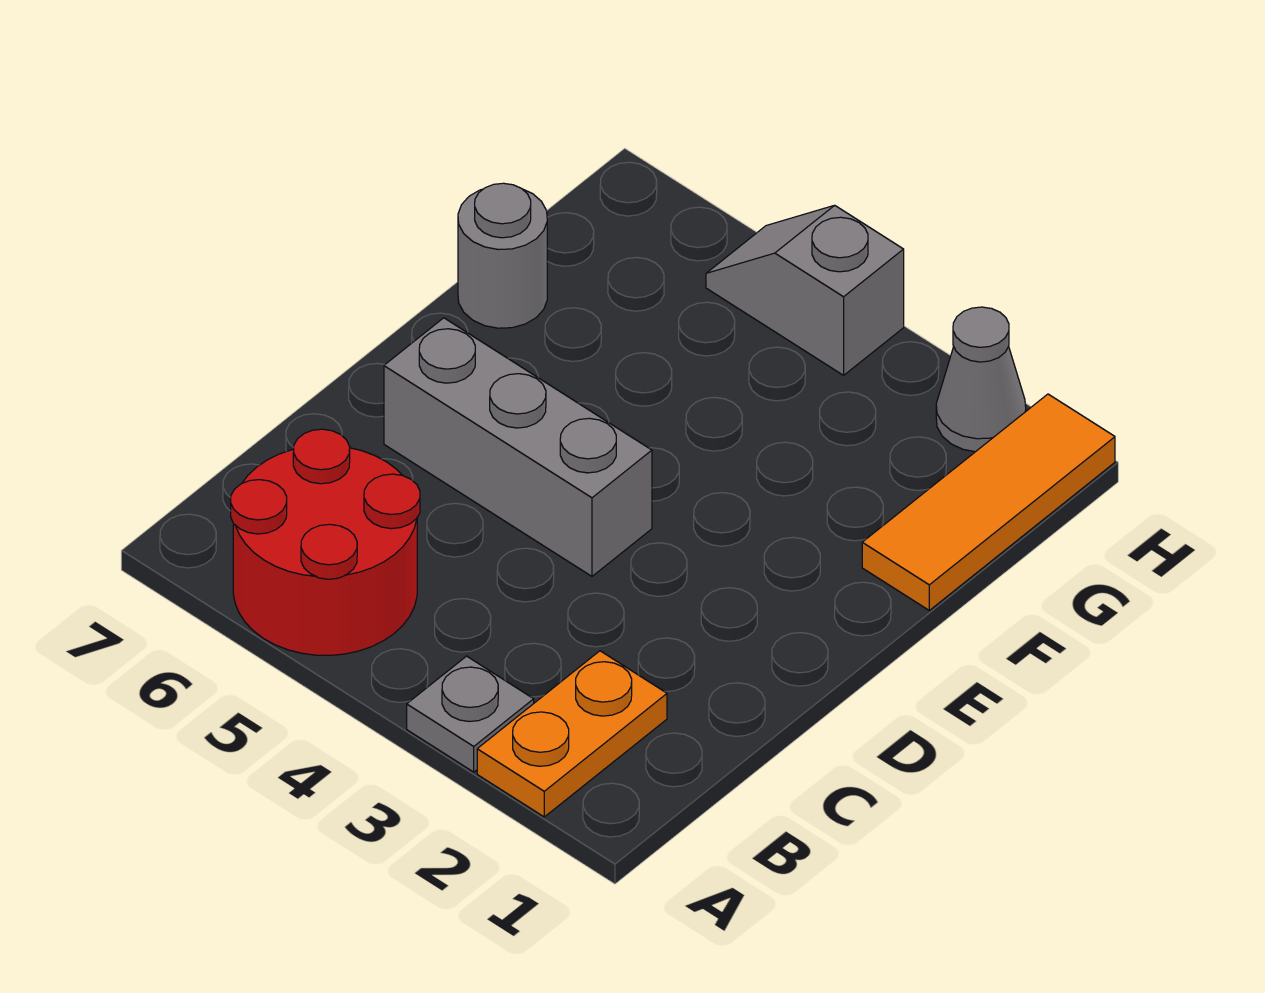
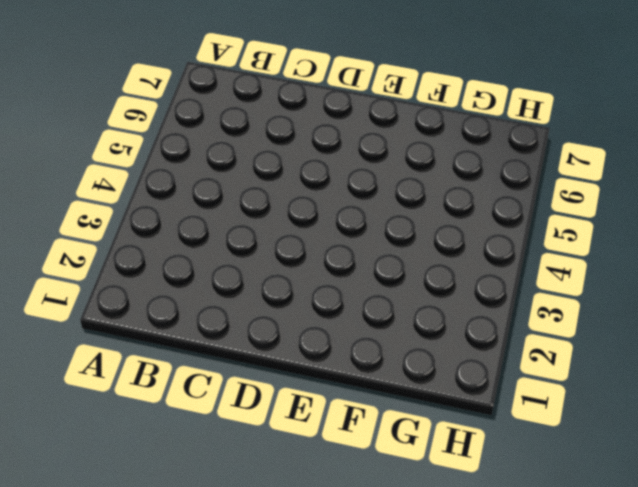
none -> orange plate A2:B2 level 1
none -> grey plate A3 level 1

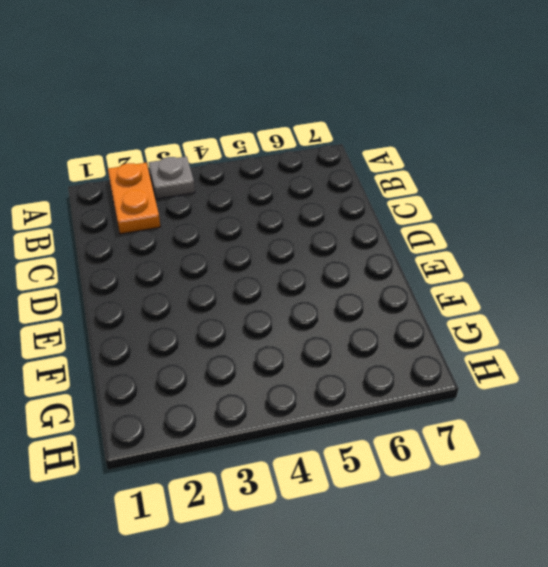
none -> red round brick A5:B6 level 1
none -> grey brick D4:D6 level 1

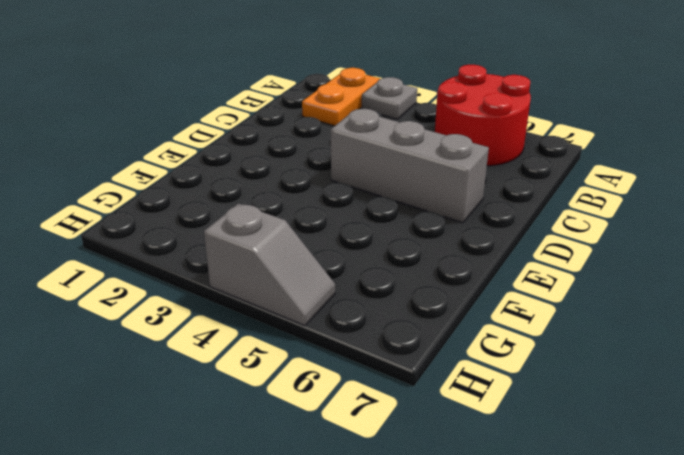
none -> orange tile F1:H1 level 1
none -> grey round brick F7 level 1

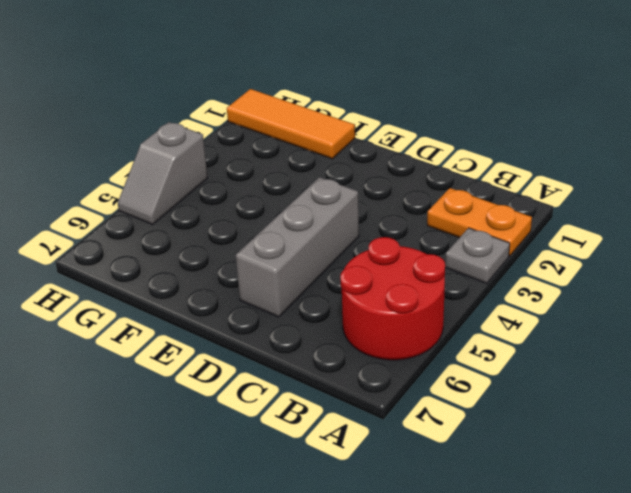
none -> grey round brick F7 level 1
none -> grey cone H2 level 1

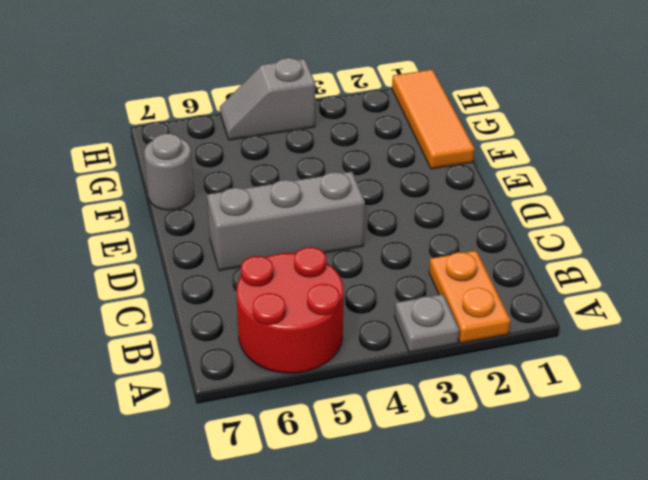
none -> grey cone H2 level 1

